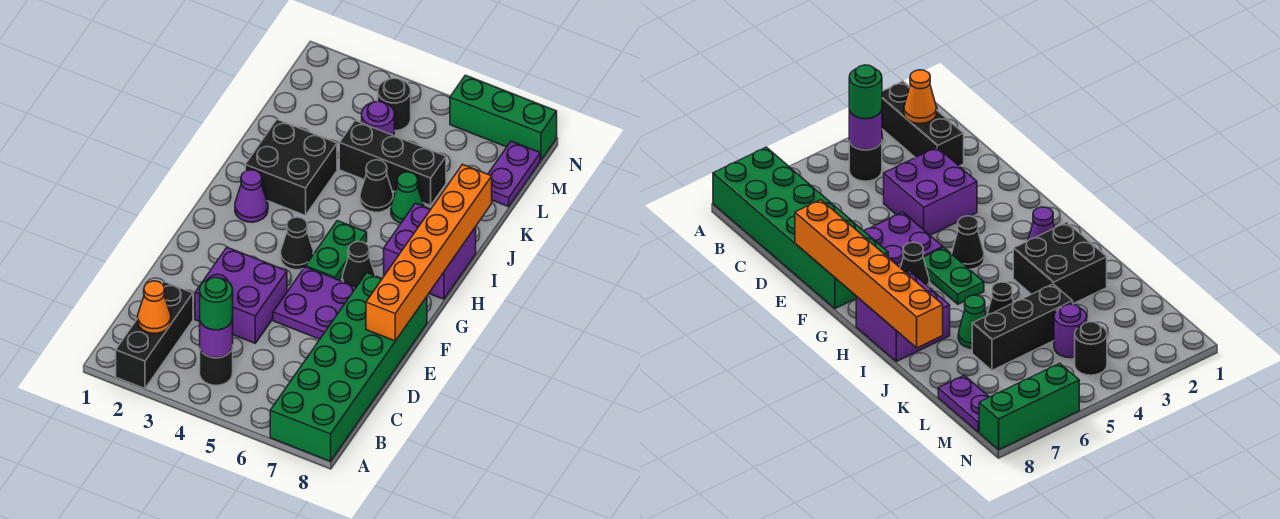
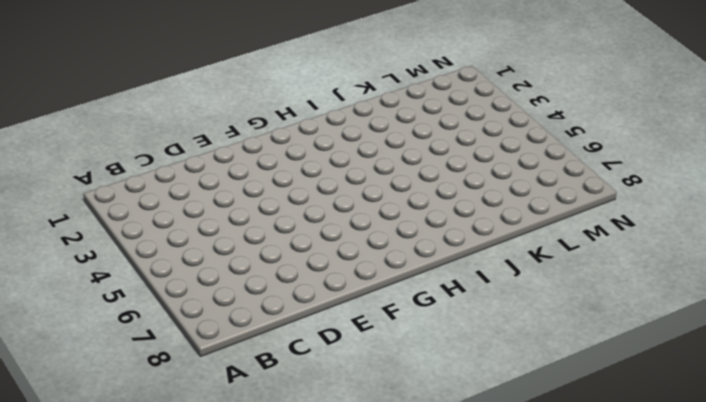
none -> black brick A2:C2 level 1
none -> green brick A7:F8 level 1
none -> black round brick B4 level 1

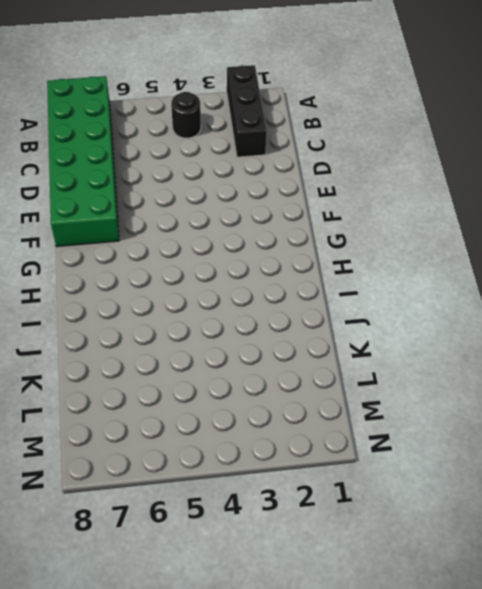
none -> purple brick D3:E4 level 1
none -> purple plate E5:F6 level 1
none -> black cone G4 level 1

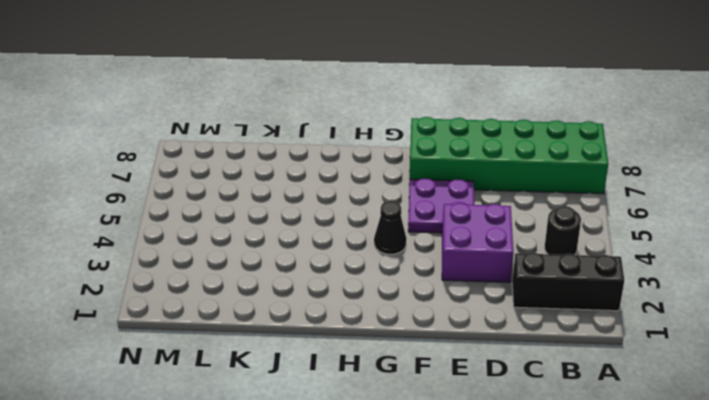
none -> green plate G5:H5 level 1
none -> black cone G6 level 1
none -> purple cone H2 level 1

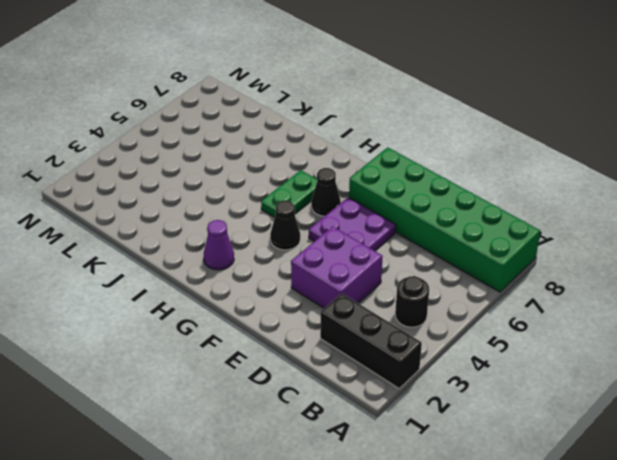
green plate H5:H6 level 1 -> green plate G5:H5 level 1
none -> purple brick H7:I8 level 1
none -> black brick I2:J3 level 1
none -> black cone J5 level 1

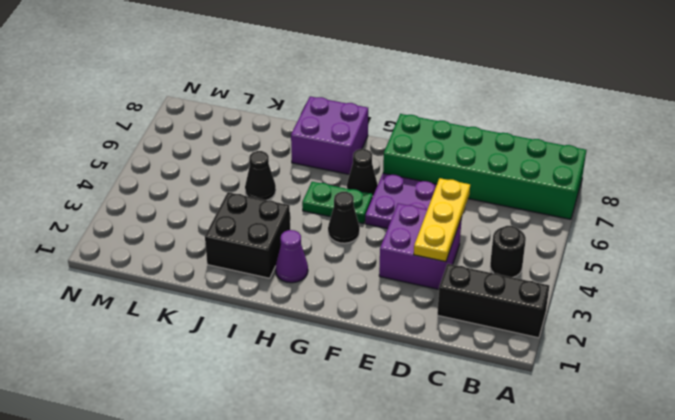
yellow plate D3:D5 level 2 -> none
none -> green cone J6 level 1
none -> black brick K4:K6 level 1
none -> purple round brick L4 level 1

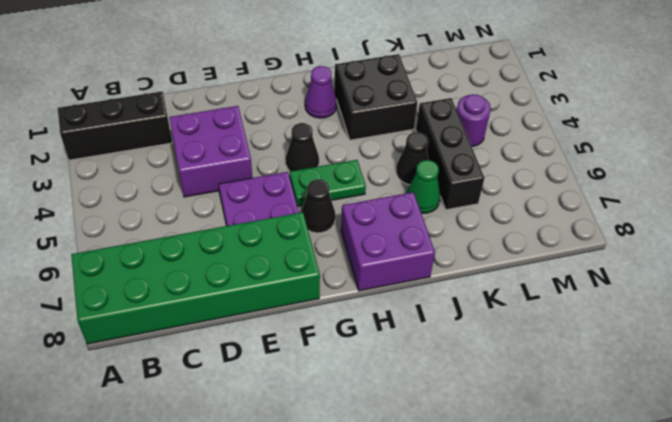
none -> black round brick B4 level 1
none -> purple plate L8:M8 level 1
none -> black round brick M4 level 1

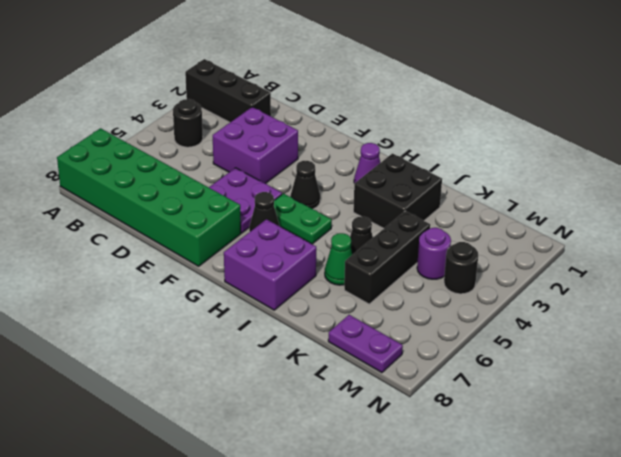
none -> green brick N6:N8 level 1
none -> orange cone B2 level 2
none -> purple round brick B4 level 2

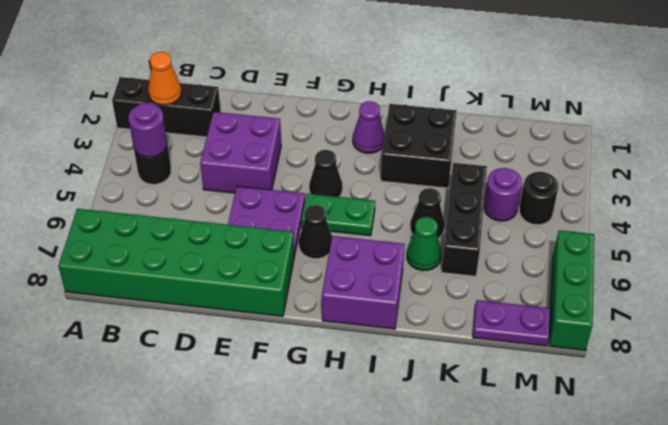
none -> orange brick E8:J8 level 2
none -> green round brick B4 level 3

